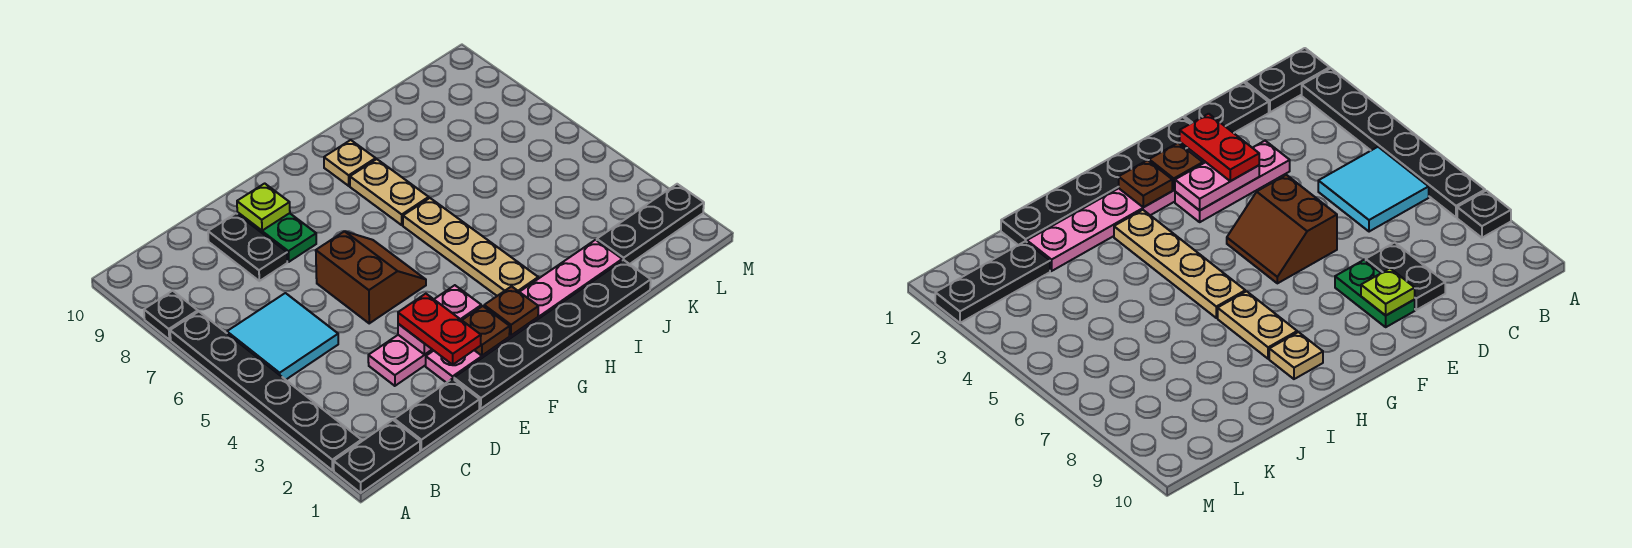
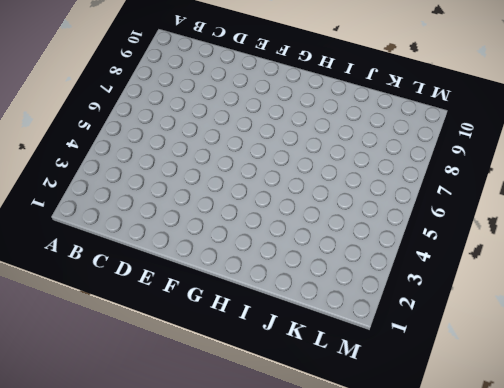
none -> black plate A1:B1 level 1
none -> black plate A2:A7 level 1
none -> black plate A8 level 1

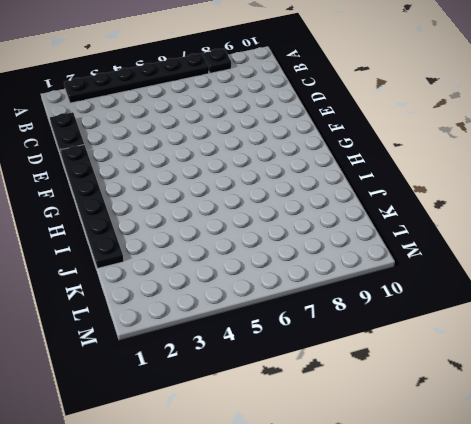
none -> black plate A1:B1 level 1
none -> cyan tile B5:C6 level 1
none -> pink plate D3:F3 level 1

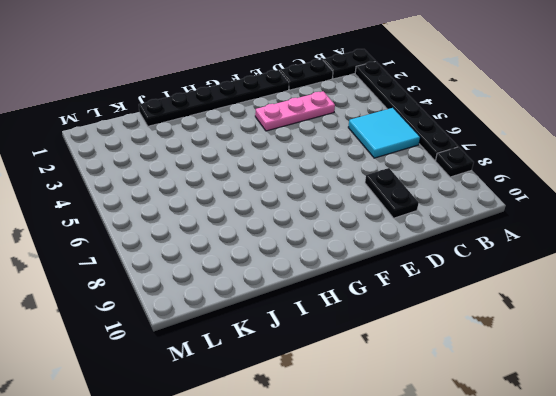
none -> pink plate E2:J2 level 1
none -> brown slope E5:F6 level 1 top E
none -> green plate E8:E9 level 1

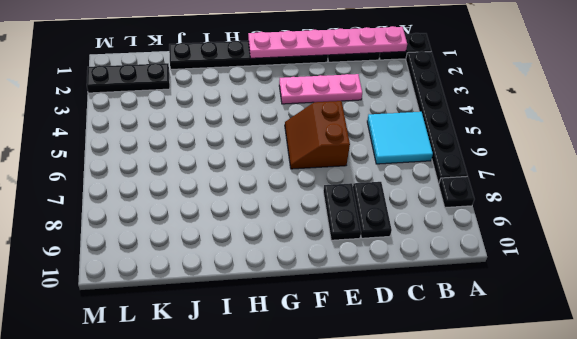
pink plate B1:G1 level 2 -> pink plate E2:J2 level 1
black plate E8:E9 level 1 -> green plate E8:E9 level 1
none -> tan plate H3:H6 level 1
none -> tan plate H7:H8 level 1
none -> tan plate H9 level 1

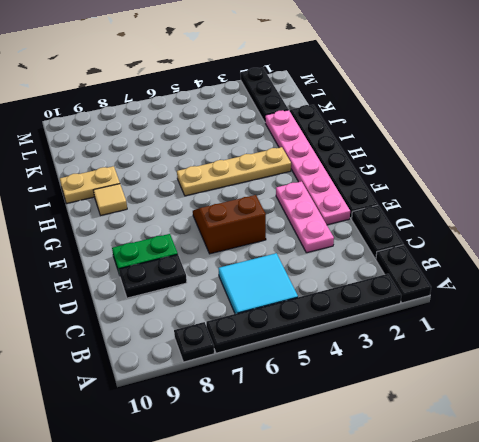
tan tile H9 level 1 -> tan plate H9 level 1
tan plate I9:I10 level 1 -> tan plate H7:H8 level 1
none -> pink plate E3:F3 level 2
none -> lime plate E9 level 2
none -> brown plate F2 level 2

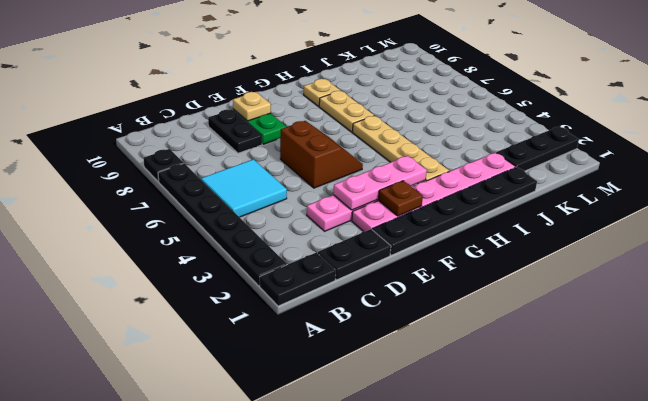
pink plate E3:G3 level 2 -> pink plate E3:F3 level 2
tan plate E9 level 2 -> lime plate E9 level 2
none -> brown plate G2 level 2
none -> red plate E2:E3 level 3

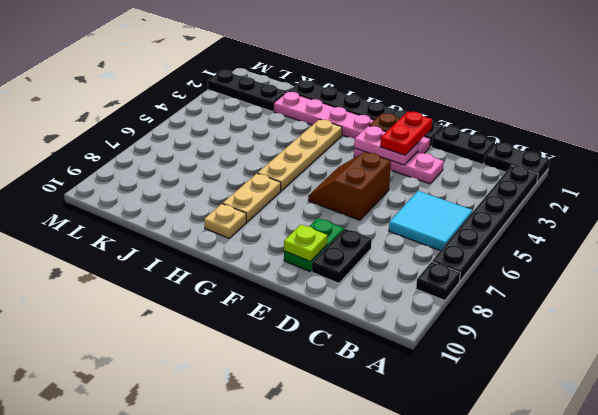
none -> brown plate G2 level 2

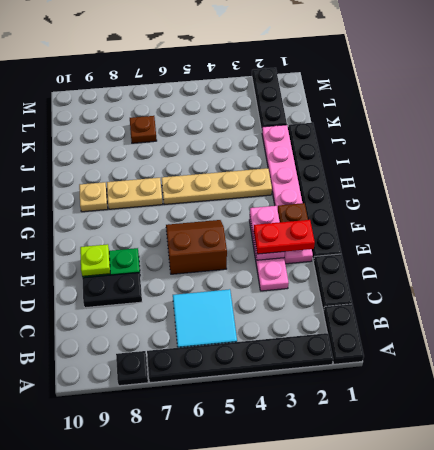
brown plate K7 level 1 -> brown plate G2 level 2

